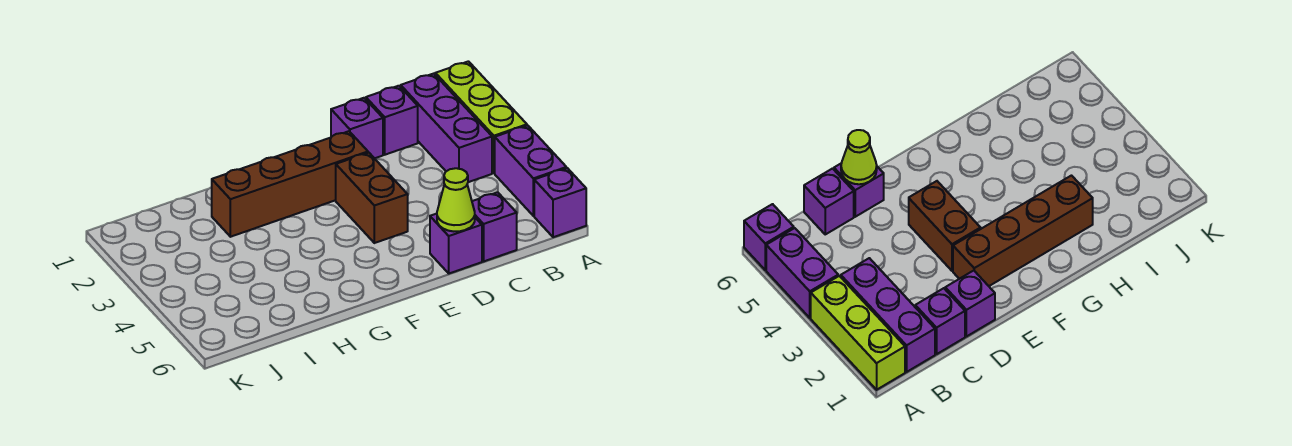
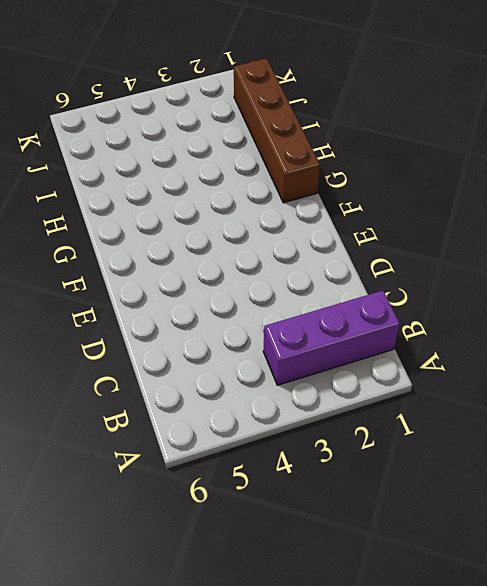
brown brick G1:J1 level 1 -> brown brick E2:H2 level 1
none -> lime brick A1:A3 level 1
none -> purple brick A4:A5 level 1

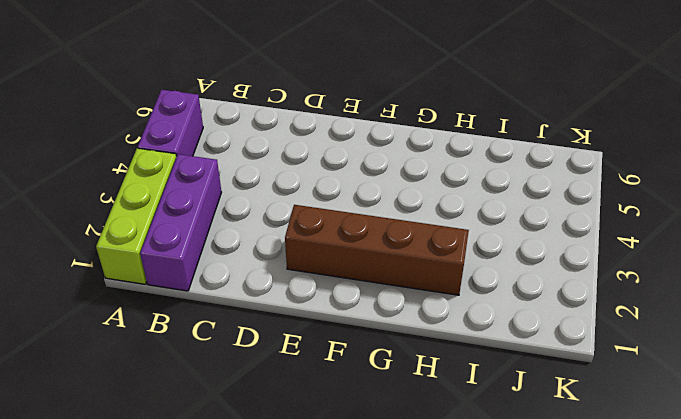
none -> purple brick A6 level 1
none -> purple brick C1 level 1

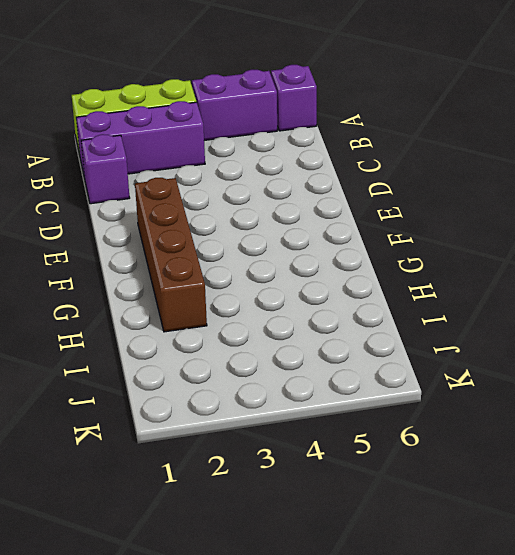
none -> purple brick C6 level 1
none -> purple brick D1 level 1

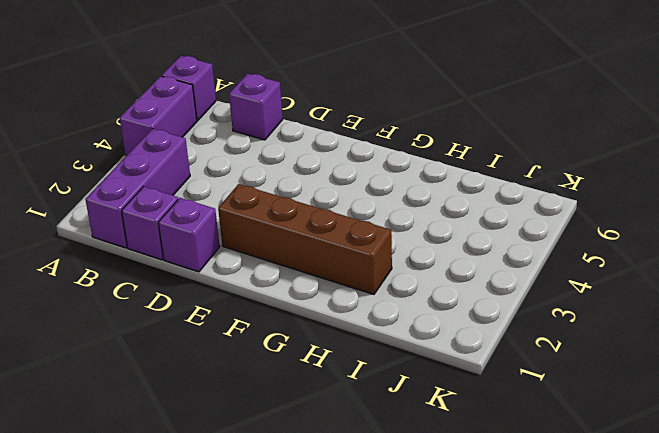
none -> lime brick A1:A3 level 1
none -> purple brick D6 level 1

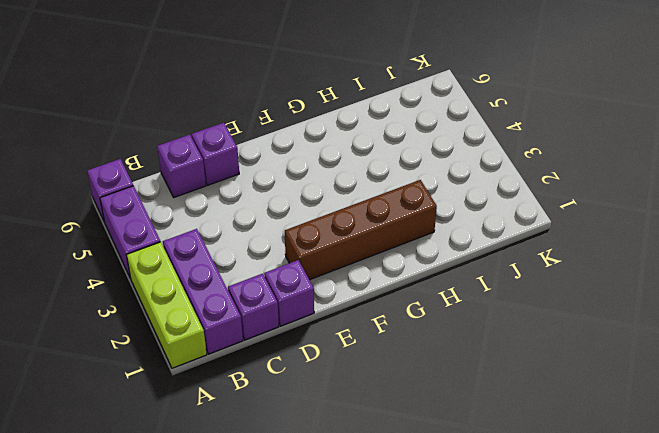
none -> brown brick E3:E4 level 1
none -> lime cone D6 level 2

